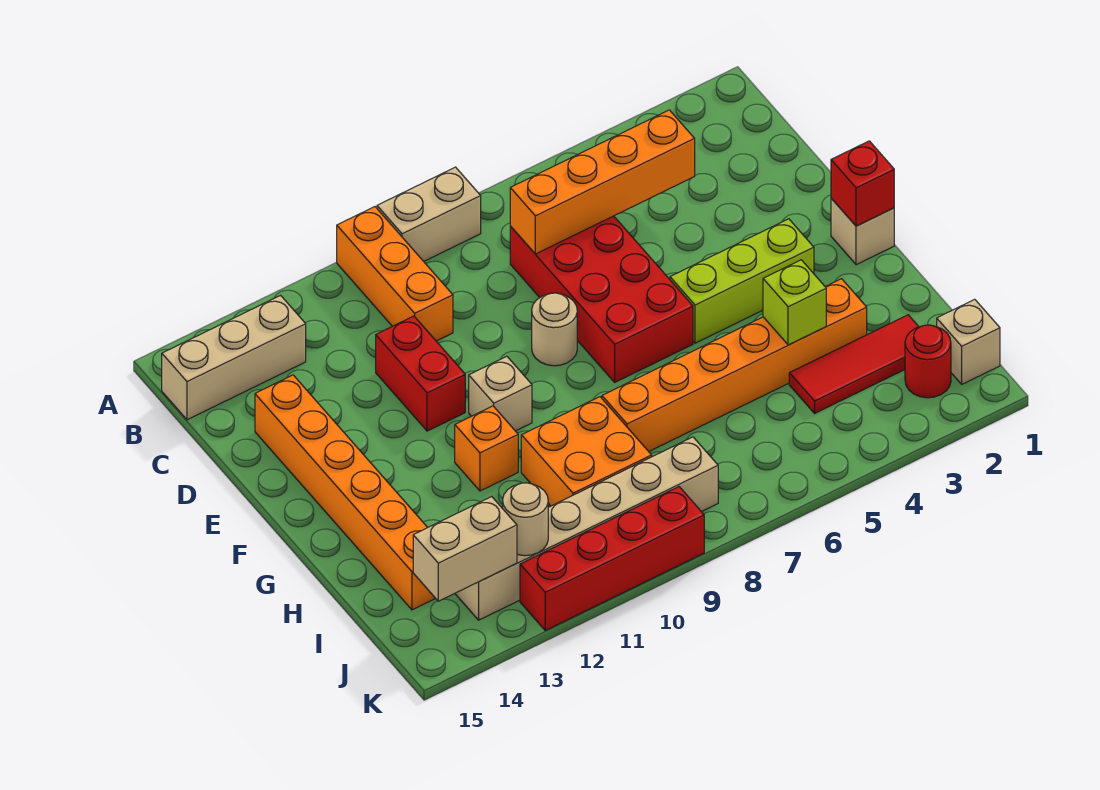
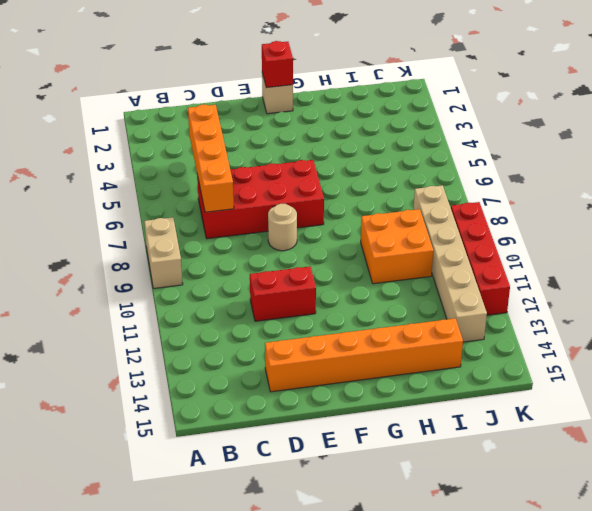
none -> orange brick A10:C10 level 1
none -> tan brick B13:B15 level 1
none -> lime brick F3:F5 level 1

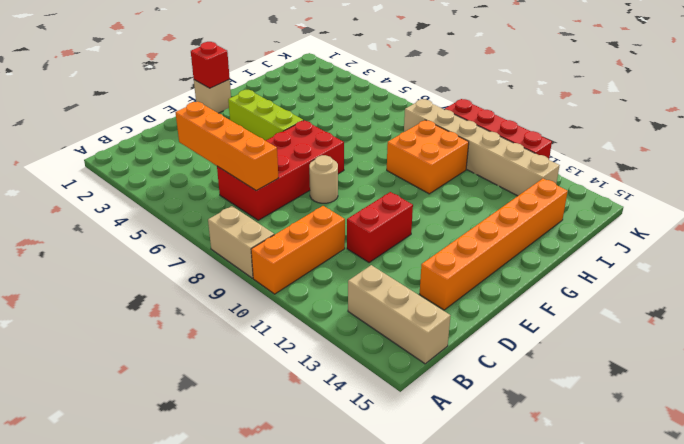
none -> tan brick F10 level 1
none -> orange brick G11 level 1
none -> orange brick H3:H8 level 1

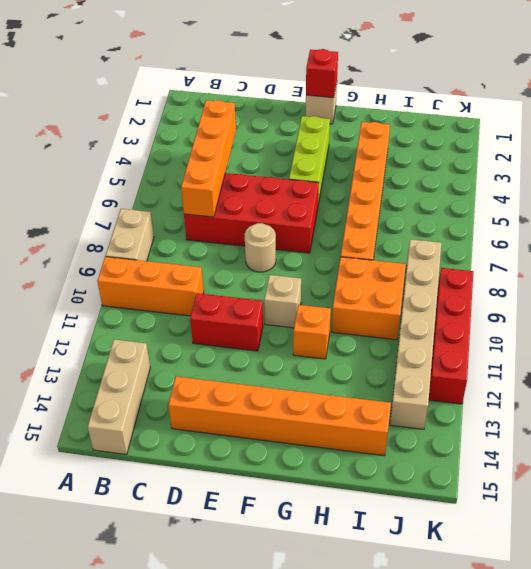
none -> red tile I2:I4 level 1
none -> tan brick J1 level 1
none -> red round brick J2 level 1

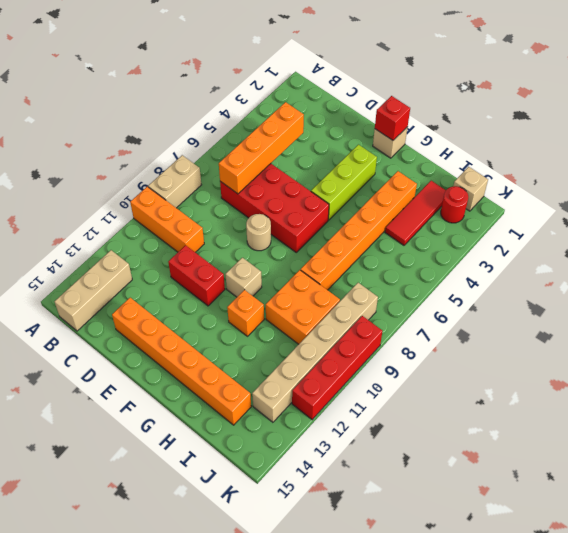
none -> lime brick H4 level 2
none -> tan round brick J12 level 2
none -> tan brick J13:J14 level 2

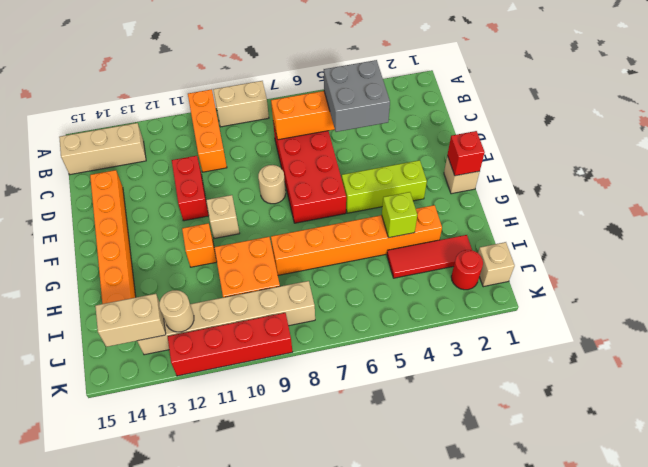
grey brick C4:D5 level 3 -> none

